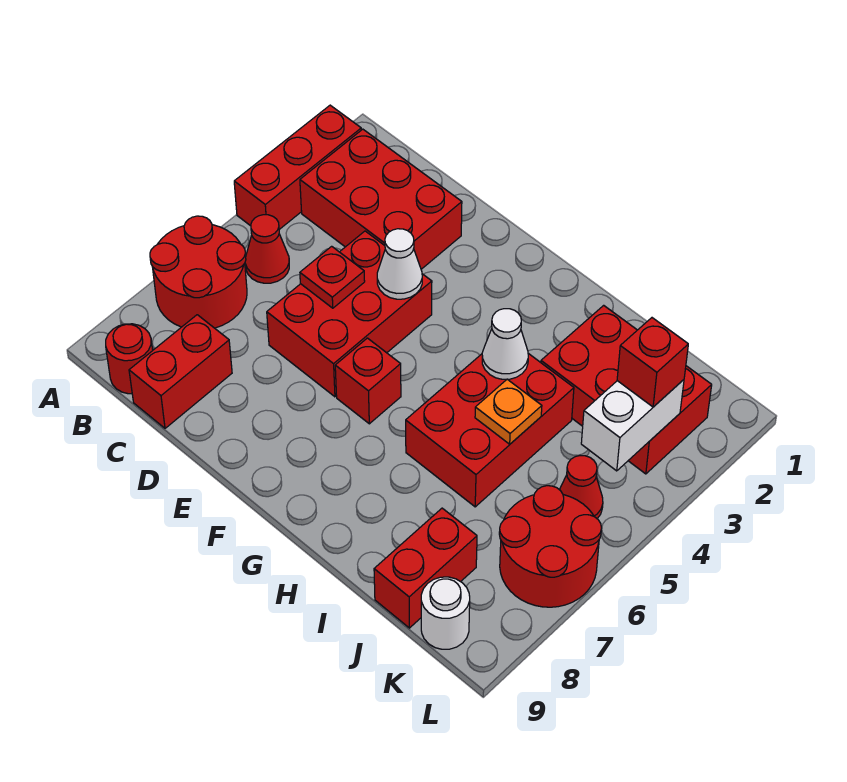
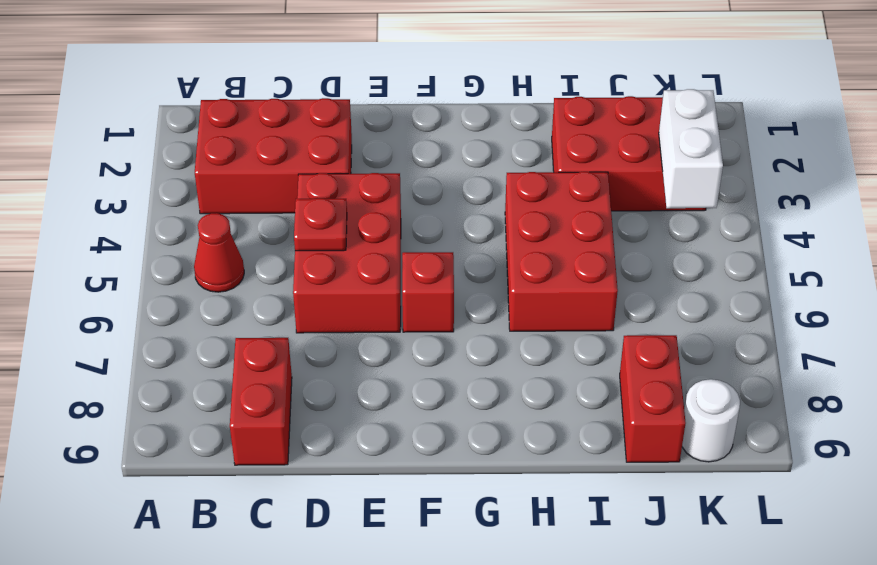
none -> red brick A2:A4 level 1
none -> red round brick A6:B7 level 1
none -> red round brick B9 level 1

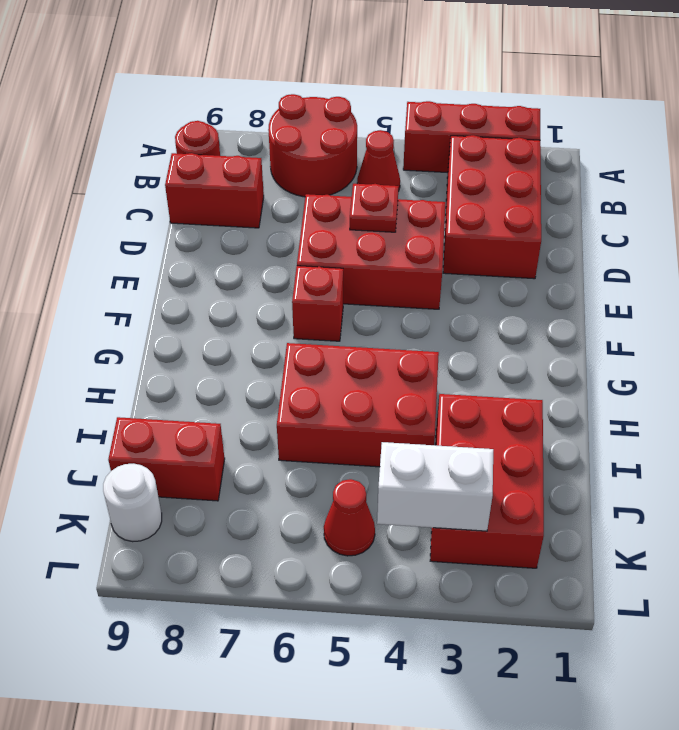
none -> red round brick K6:L7 level 1
none -> white cone E4 level 2
none -> white cone H4 level 2

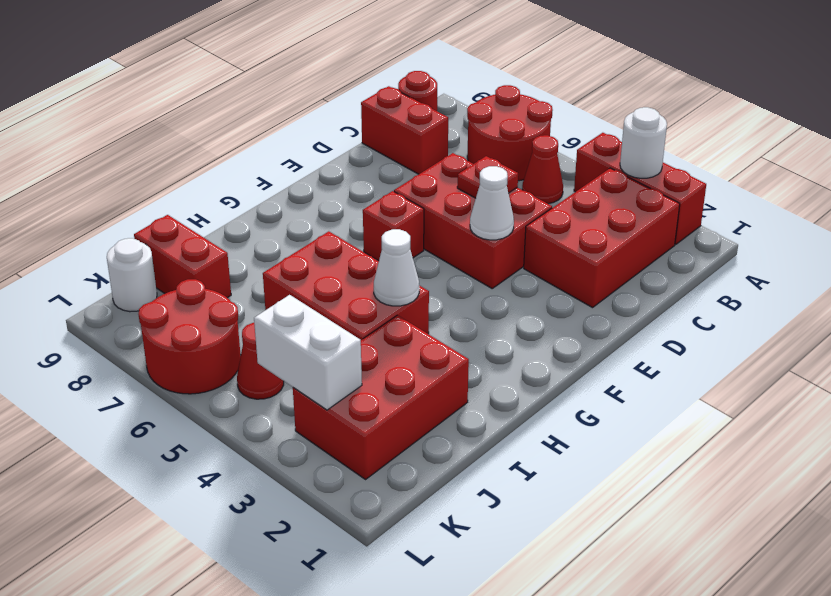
white round brick A3 level 2 -> none
none -> orange plate I5 level 2
none -> red brick K3 level 3

